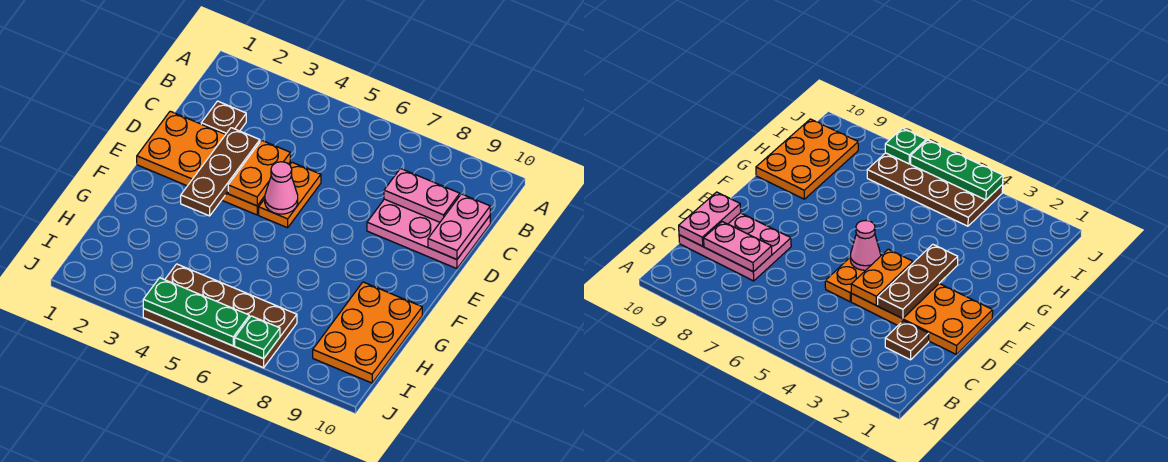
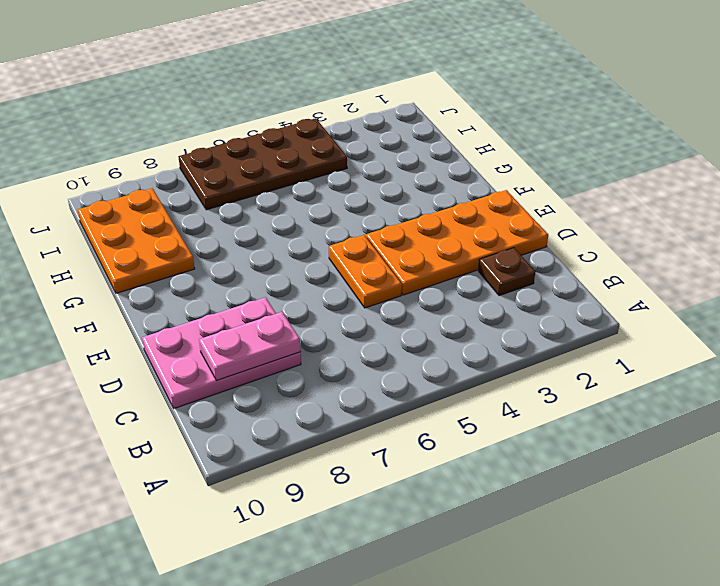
none -> pink plate C10:D10 level 2
none -> brown plate D3:F3 level 2
none -> orange plate D4:E4 level 2

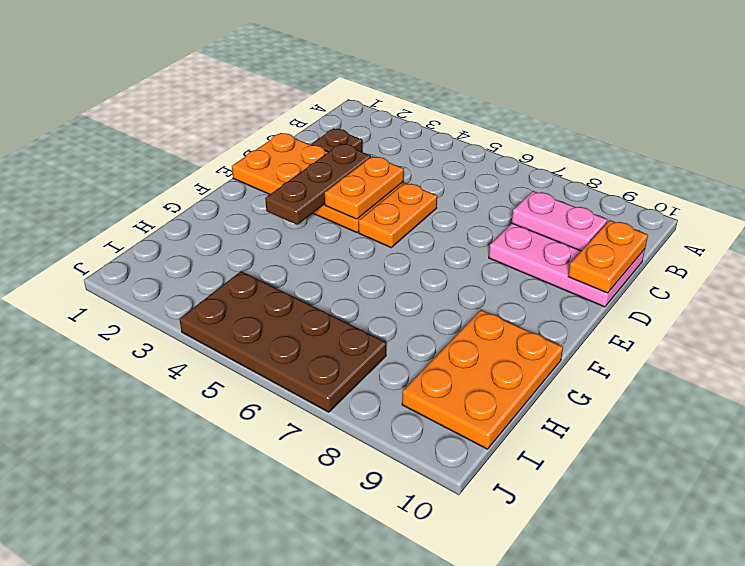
orange plate C10:D10 level 2 -> pink plate C10:D10 level 2
none -> pink cone E5 level 2
none -> green plate J4:J6 level 2
none -> green plate J7 level 2

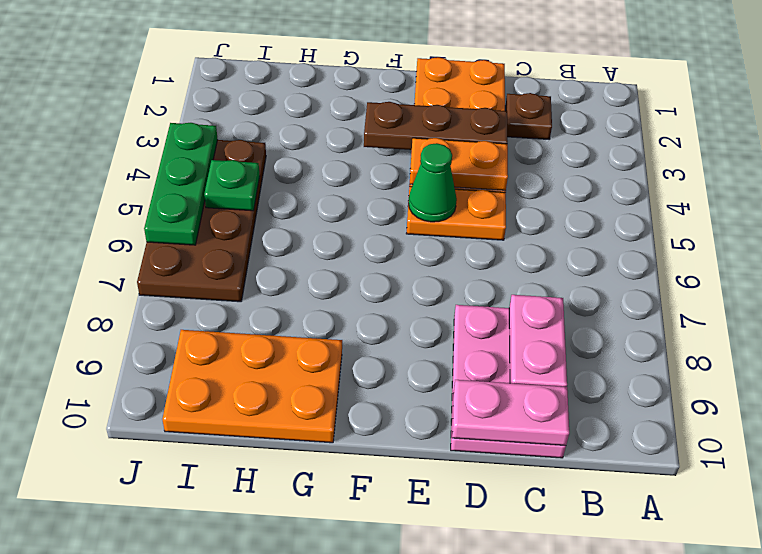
green cone E5 level 2 -> pink cone E5 level 2
green plate I5 level 2 -> green plate J7 level 2

